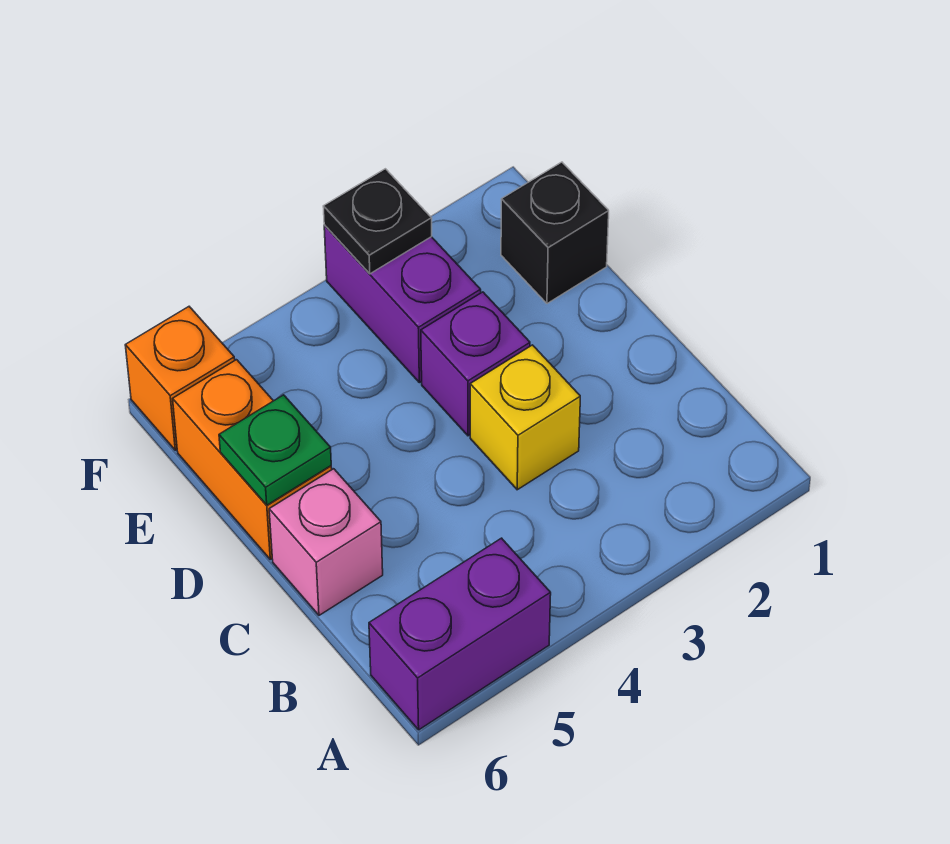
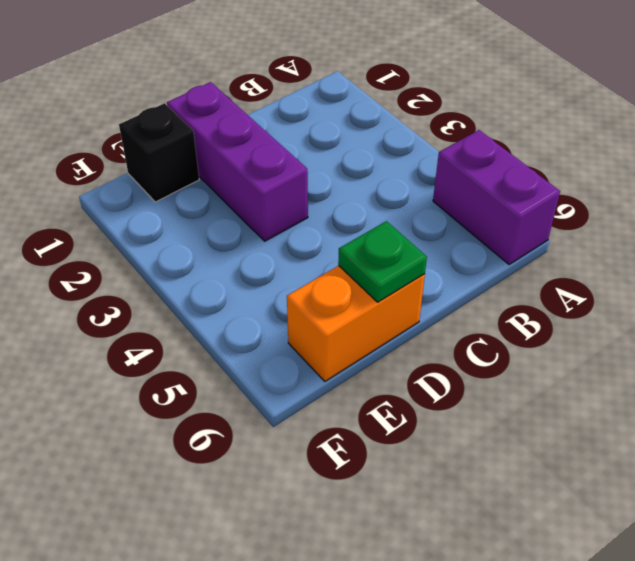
purple brick D1:D3 level 1 -> purple brick D3 level 1
none -> yellow brick C3 level 1
none -> pink brick C6 level 1

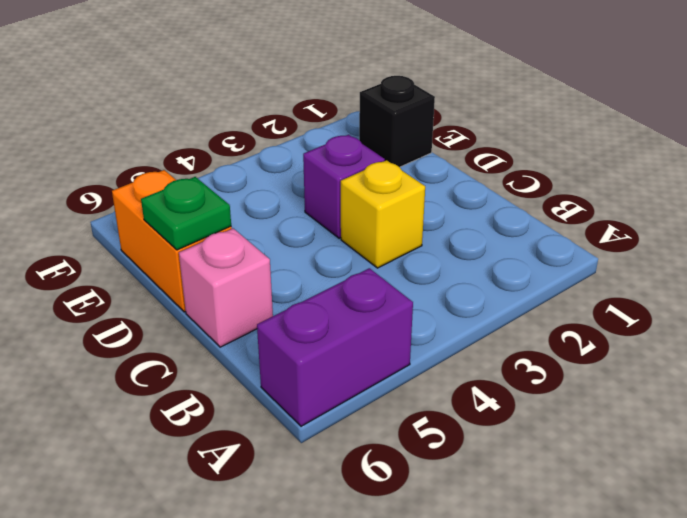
none -> purple brick E3:F3 level 1
none -> orange brick F6 level 1

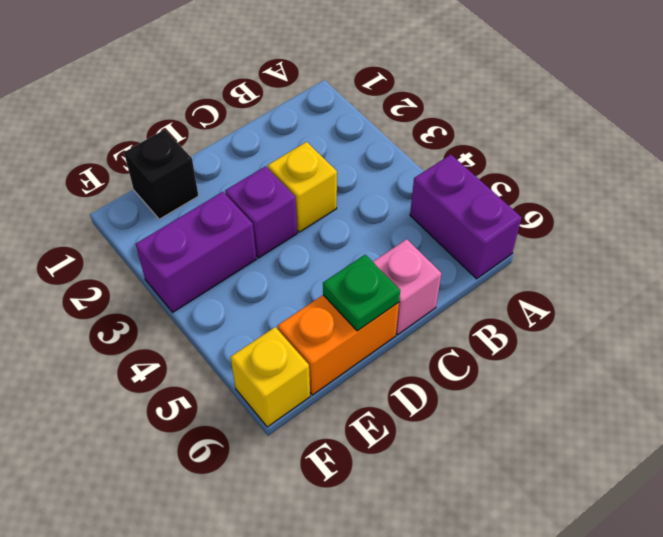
yellow brick F6 level 1 -> orange brick F6 level 1
none -> black plate F3 level 2

